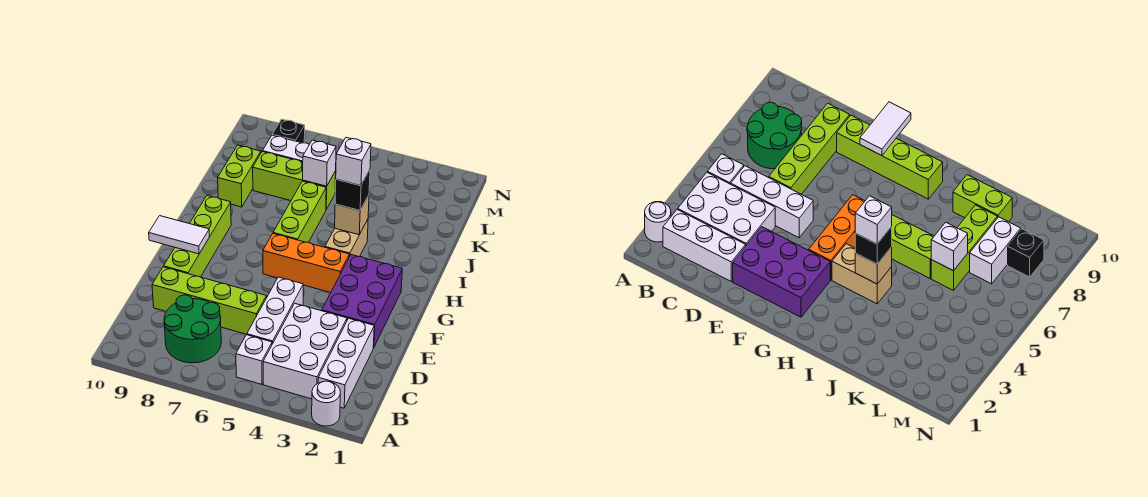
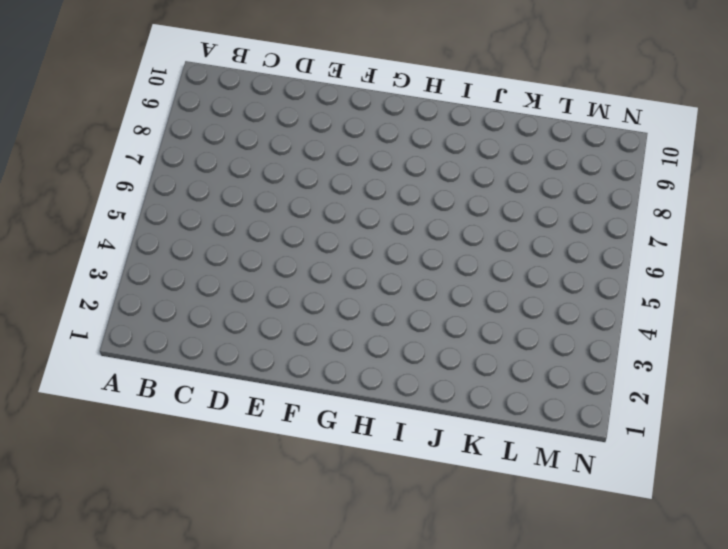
none -> white round brick A2 level 1
none -> white brick B2:D2 level 1
none -> white brick B3:D4 level 1

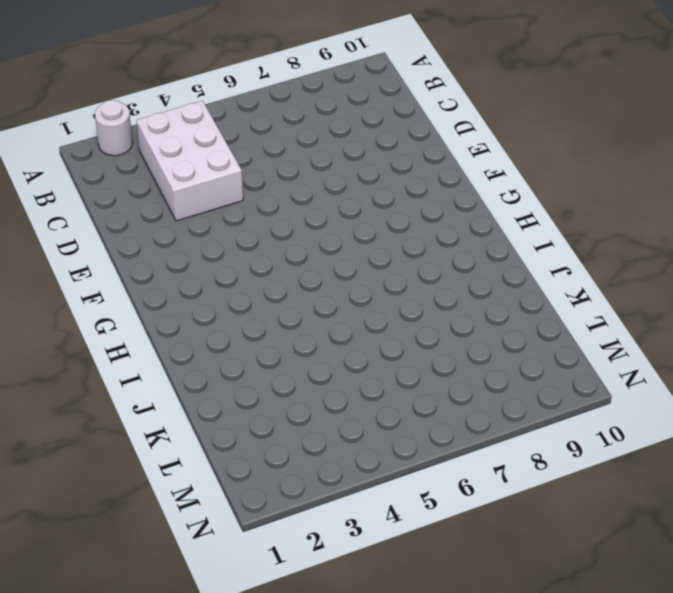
none -> white brick B2:D2 level 1
none -> white brick B5 level 1
none -> green round brick B7:C8 level 1

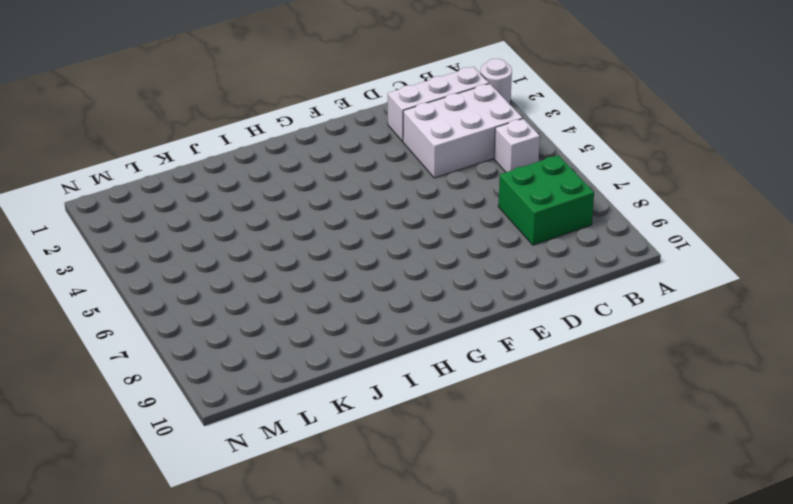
green brick B7:C8 level 1 -> green round brick B7:C8 level 1
none -> white brick C5:E5 level 1
none -> lime brick D6:D9 level 1
none -> purple brick E2:G3 level 1

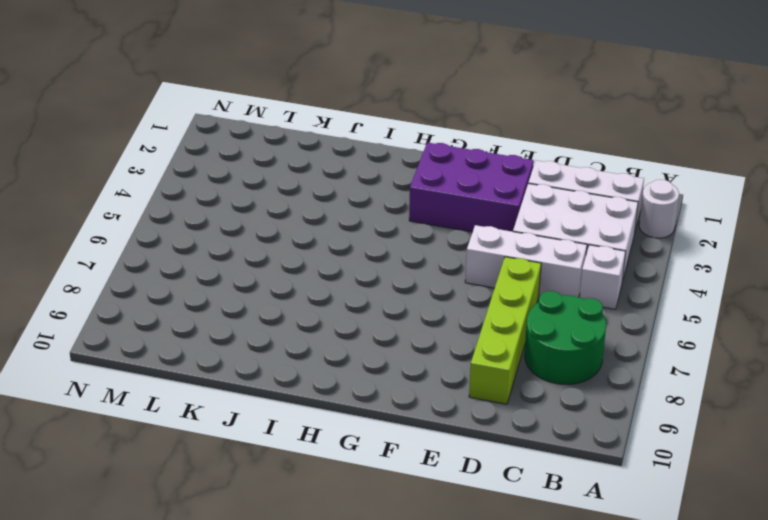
none -> lime brick E9:H9 level 1
none -> orange brick G4:G6 level 1
none -> tan brick H4:I4 level 1

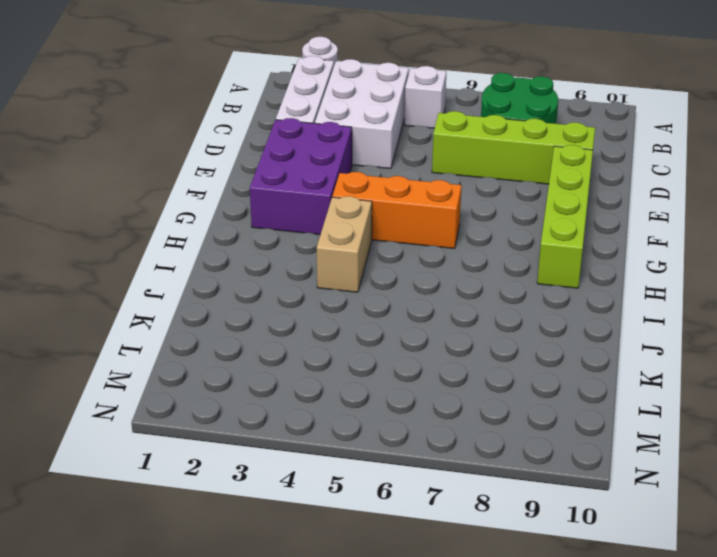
none -> white brick C5:E5 level 1
none -> lime brick H6:J6 level 1
none -> lime brick J9:K9 level 1

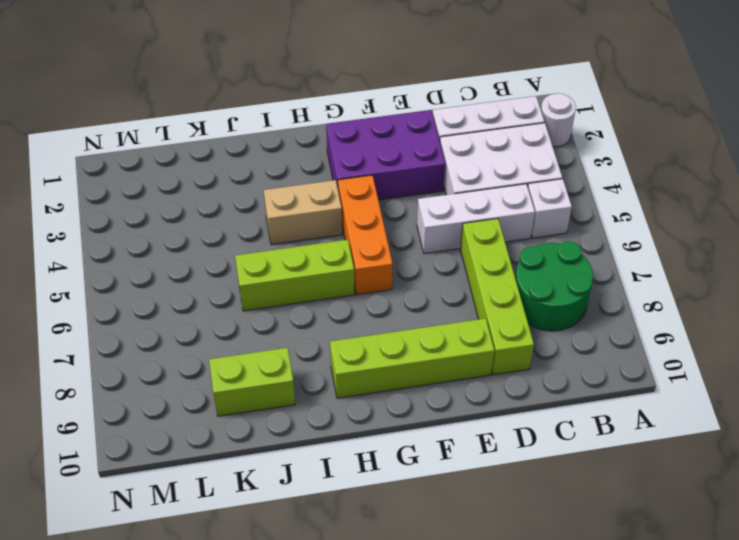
none -> lime brick K6:K8 level 1
none -> white brick L7:L8 level 1
none -> black brick M8 level 1

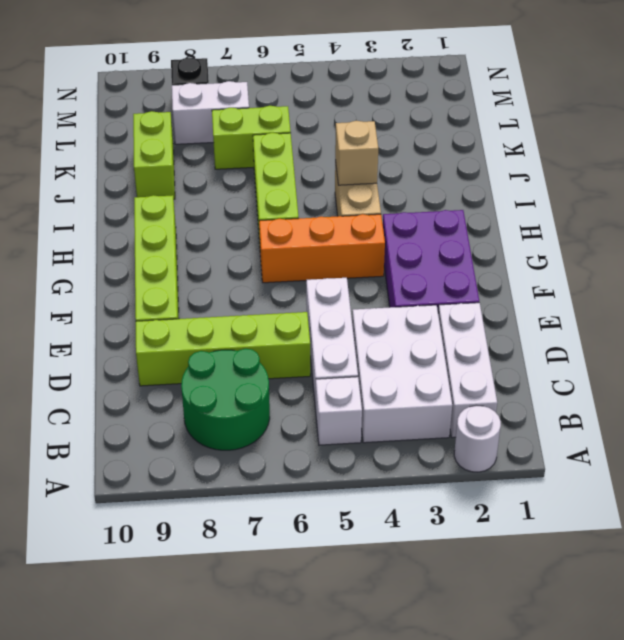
lime brick K6:K7 level 1 -> lime brick K6:K8 level 1
none -> white tile F9:F10 level 2
none -> white brick K6 level 2
none -> black brick I4 level 3

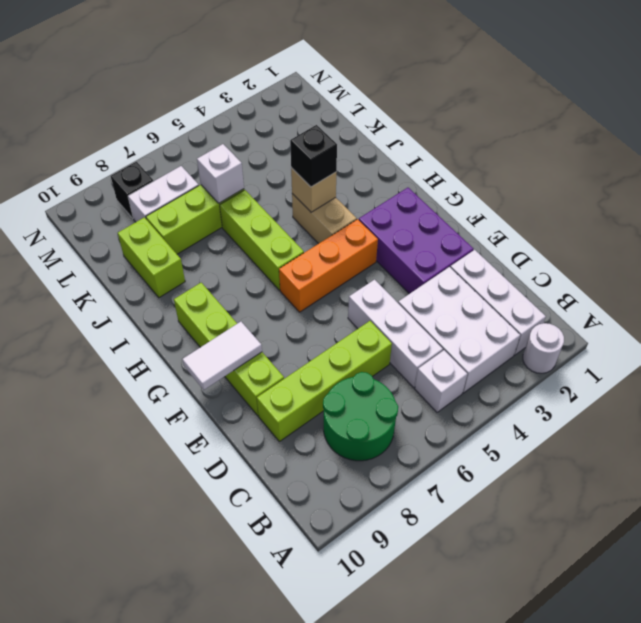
none -> white brick I4 level 4

